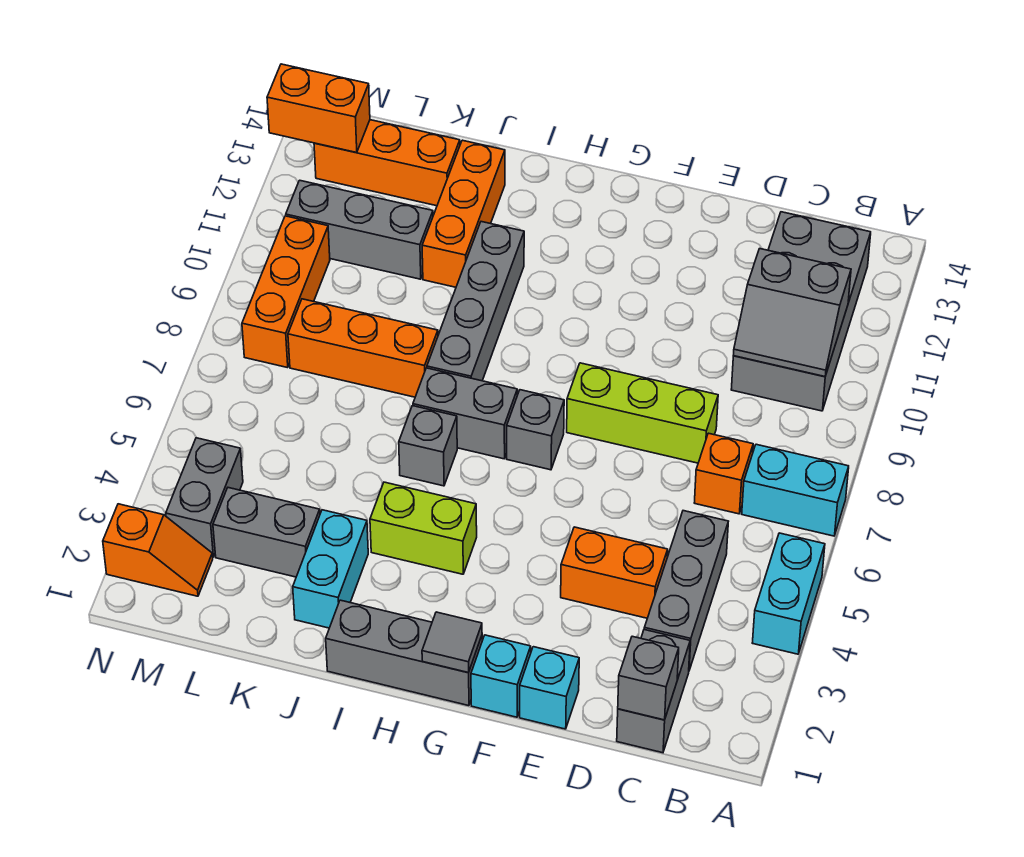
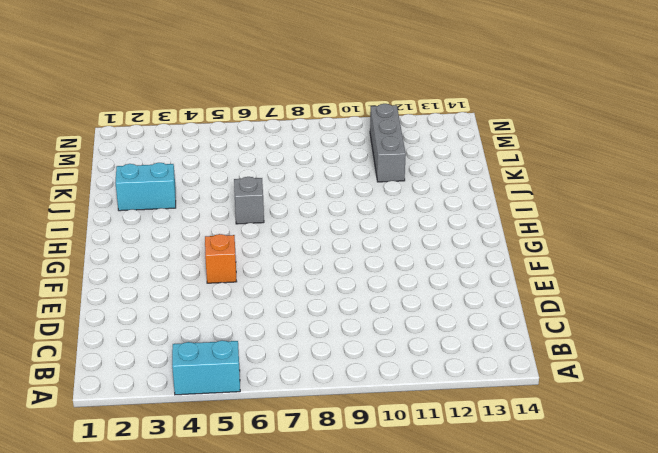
orange brick F5 level 1 -> orange brick C7 level 1
none -> cyan brick A7:B7 level 1
none -> grey brick B10:C13 level 1
none -> grey brick C1:C2 level 1

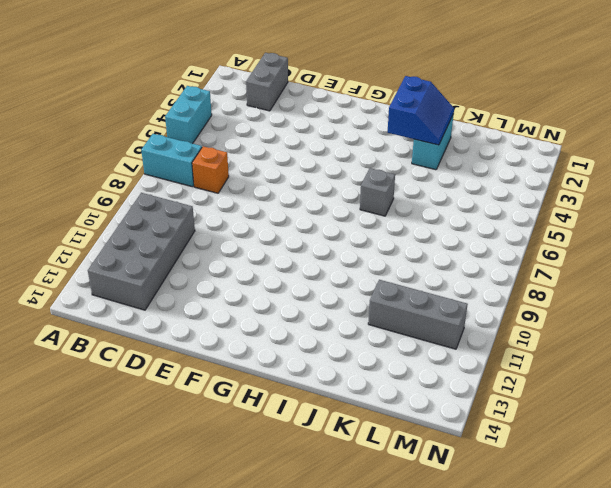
blue slope I2:J3 level 2 top I -> none
none -> grey brick C3:C5 level 1
none -> orange brick D4:E4 level 1
none -> lime brick D8:F8 level 1

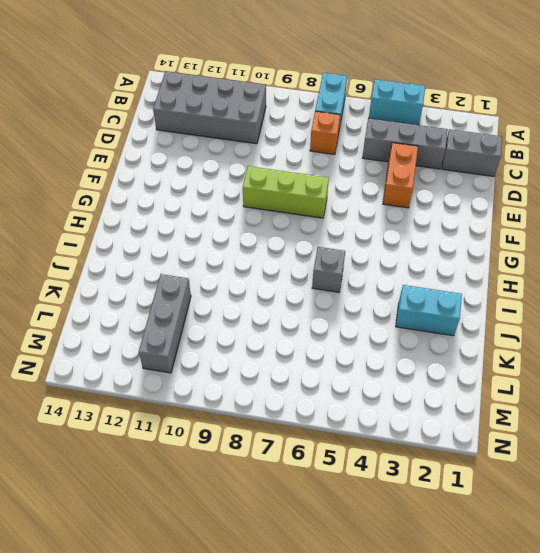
lime brick F7:F9 level 1 -> lime brick D8:F8 level 1
none -> cyan brick E1 level 1
none -> cyan brick F1 level 1
none -> grey brick G1:I1 level 1

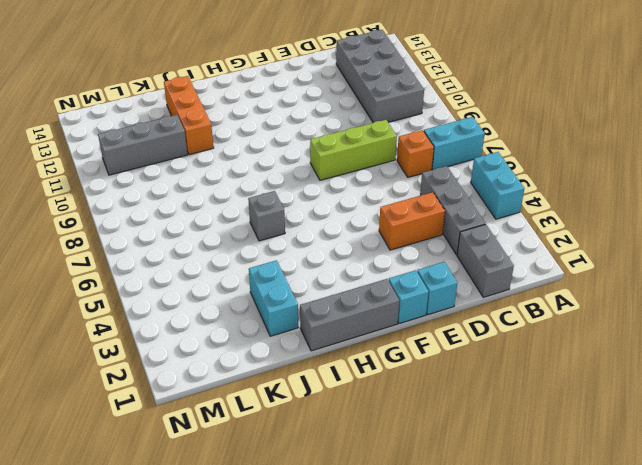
none -> grey brick G7 level 1
none -> lime brick H4:I4 level 1
none -> grey brick H7:I7 level 1

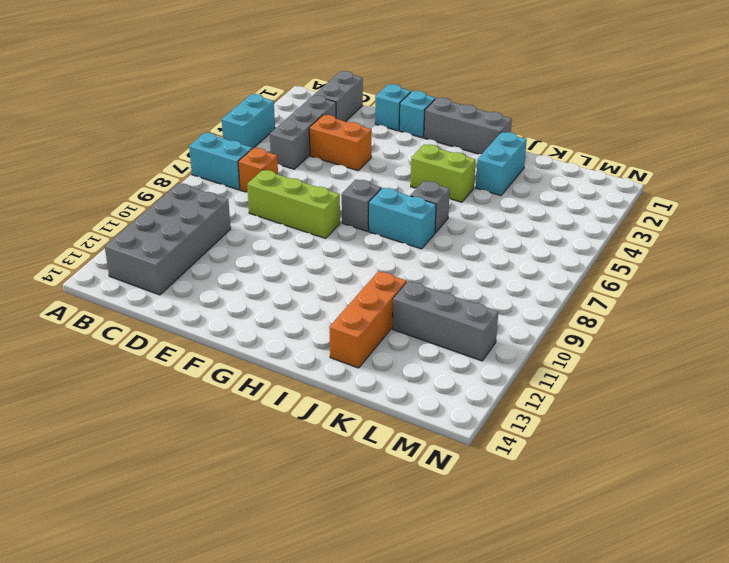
cyan brick H7:I7 level 1 -> grey brick H7:I7 level 1
none -> grey brick I8:I11 level 1
none -> orange brick J8:L8 level 1
none -> grey brick K3:L3 level 1

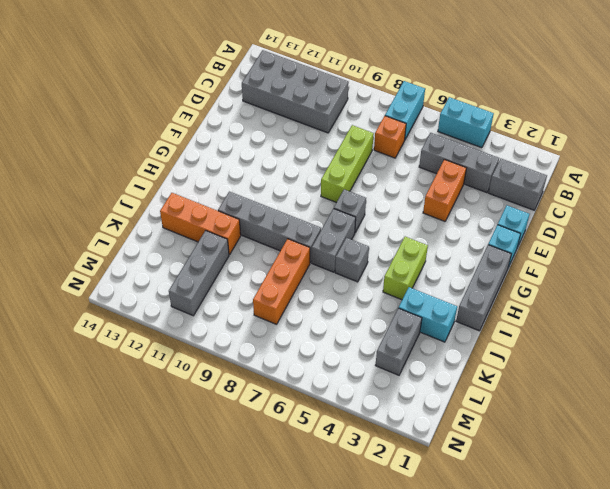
none -> orange brick K13:M13 level 1
none -> orange slope M2:N2 level 1 top N
none -> grey brick M3:M4 level 1

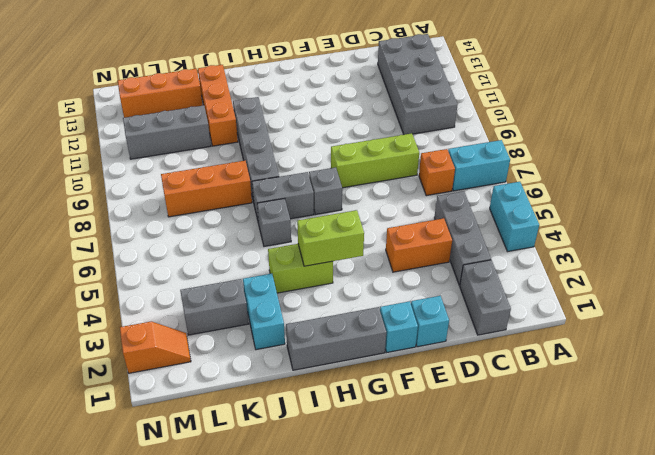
lime brick G4:H4 level 2 -> none
none -> grey brick M3:M4 level 1
none -> orange brick M8:M10 level 1
none -> grey slope B10:C11 level 2 top 11

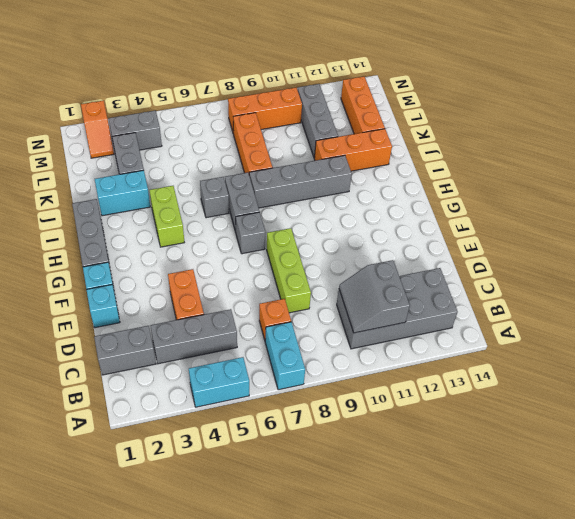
none -> grey brick C1 level 2
none -> grey tile G1 level 2
none -> orange brick M13:N13 level 2

